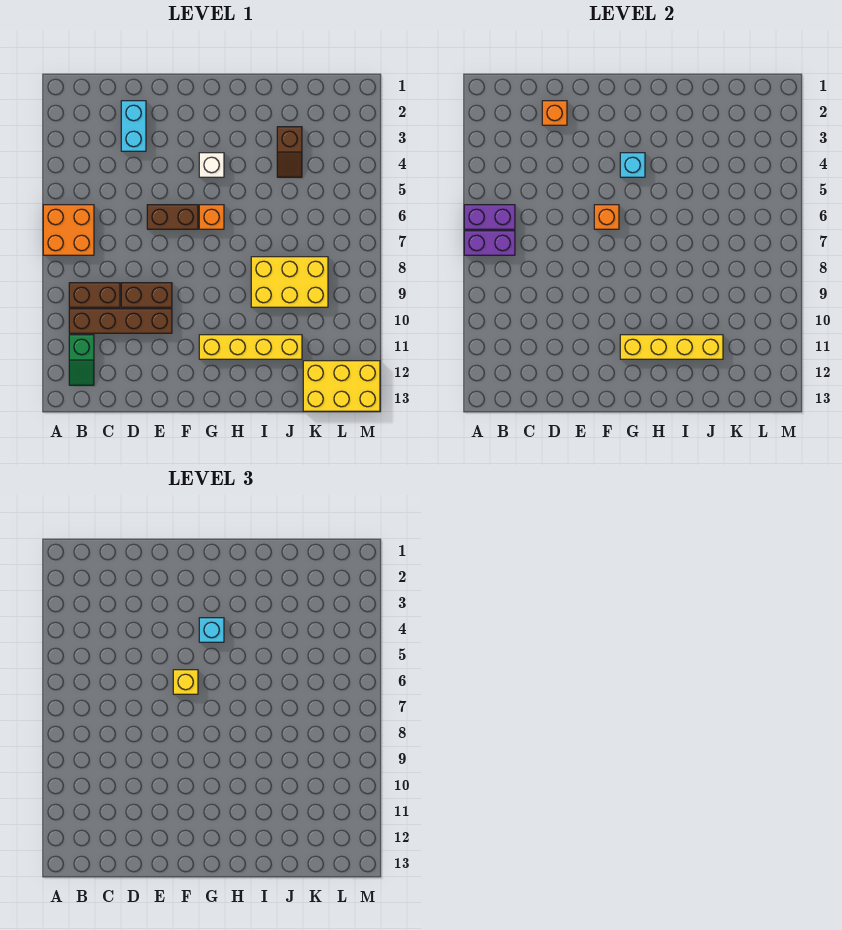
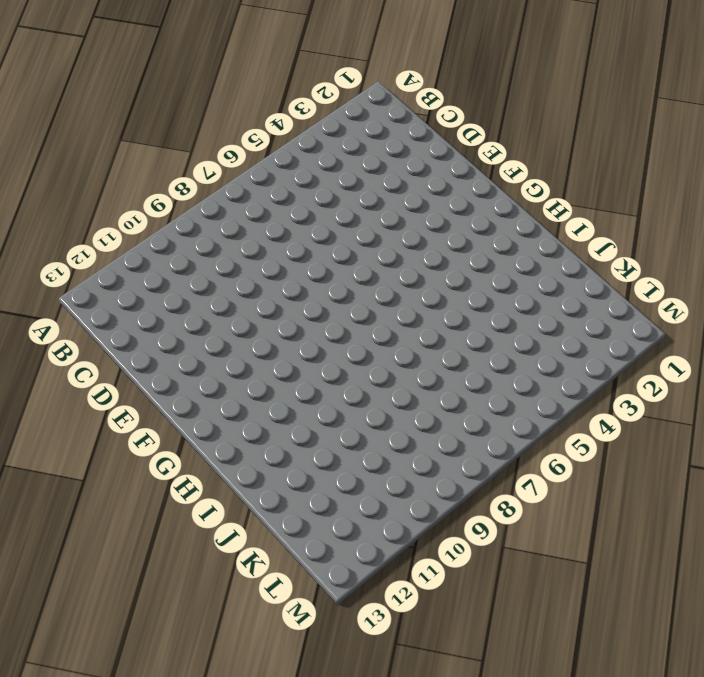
none -> orange brick A6:B7 level 1
none -> brown brick B9:C9 level 1
none -> brown brick B10:E10 level 1

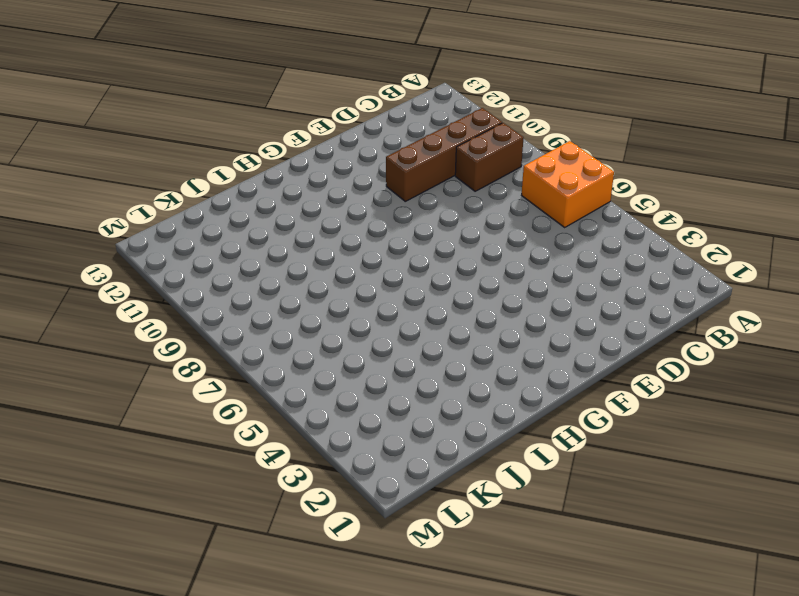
none -> green slope B11:B12 level 1 top 11
none -> cyan brick D2:D3 level 1
none -> brown brick D9:E9 level 1

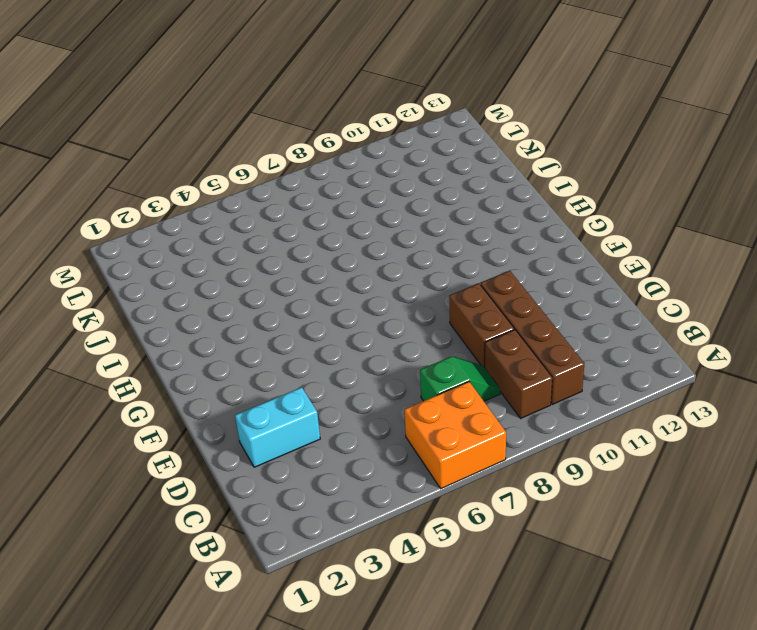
green slope C7:C8 level 1 top 7 -> green slope B11:B12 level 1 top 11
none -> brown brick E6:F6 level 1
none -> white brick G4 level 1
none -> orange brick G6 level 1

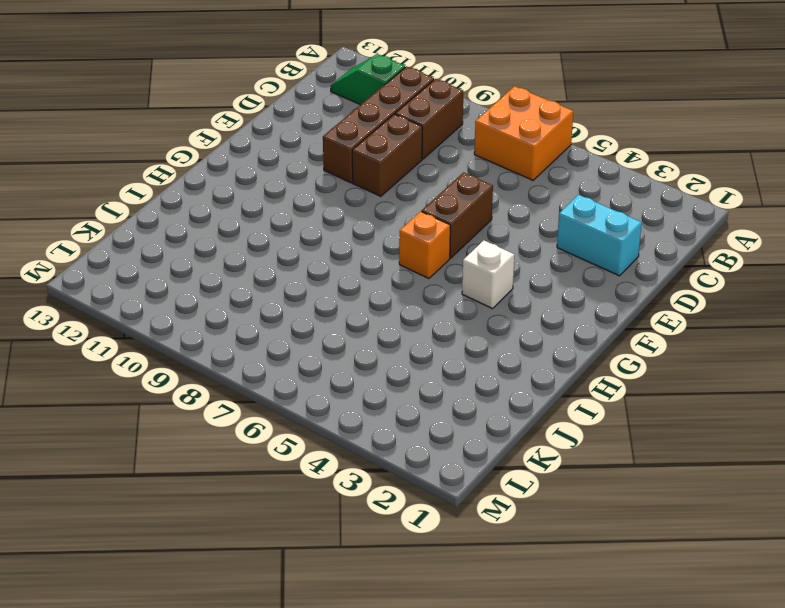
none -> yellow brick G11:J11 level 1
none -> yellow brick I8:K9 level 1
none -> brown slope J3:J4 level 1 top 3

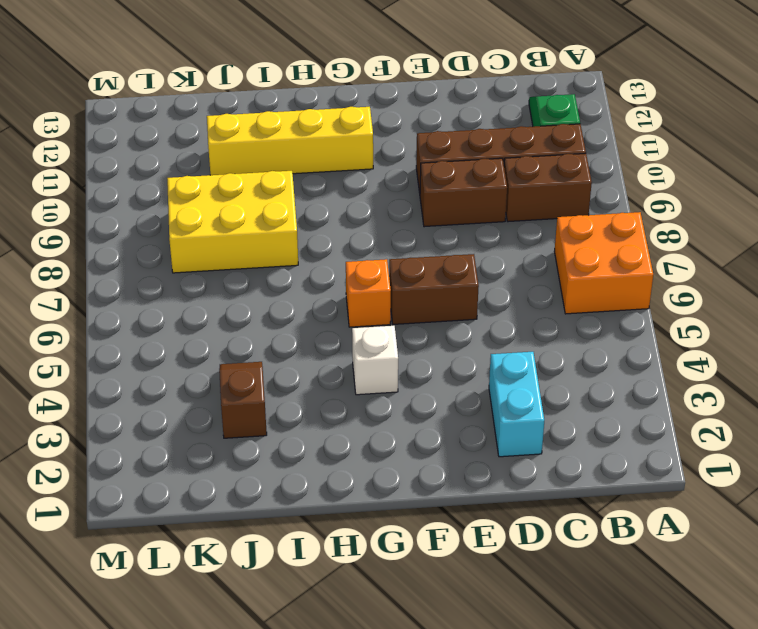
none -> yellow brick K12:M13 level 1
none -> purple brick A6:B6 level 2
none -> purple brick A7:B7 level 2

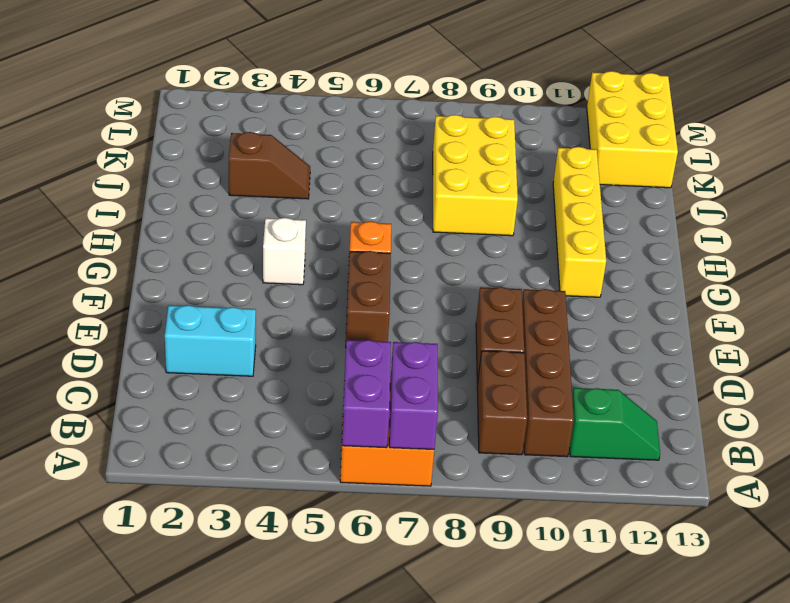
none -> orange brick D2 level 2
none -> orange brick F6 level 2
none -> cyan brick G4 level 2

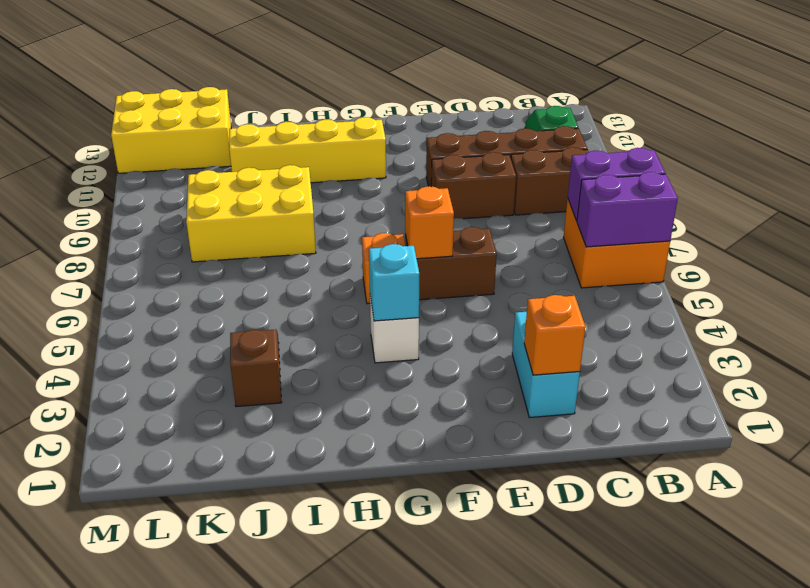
none -> yellow brick G11:J11 level 2
none -> yellow brick F6 level 3
none -> cyan brick G4 level 3

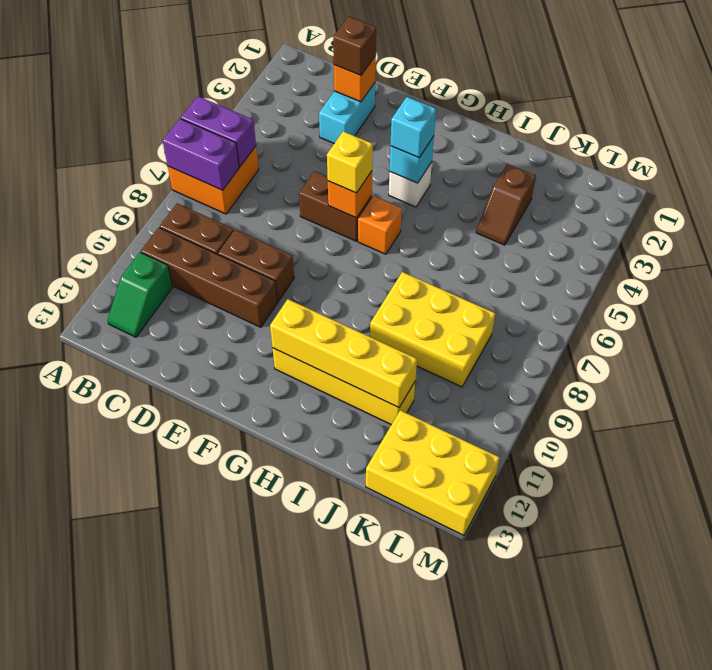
brown brick D2 level 3 -> none

